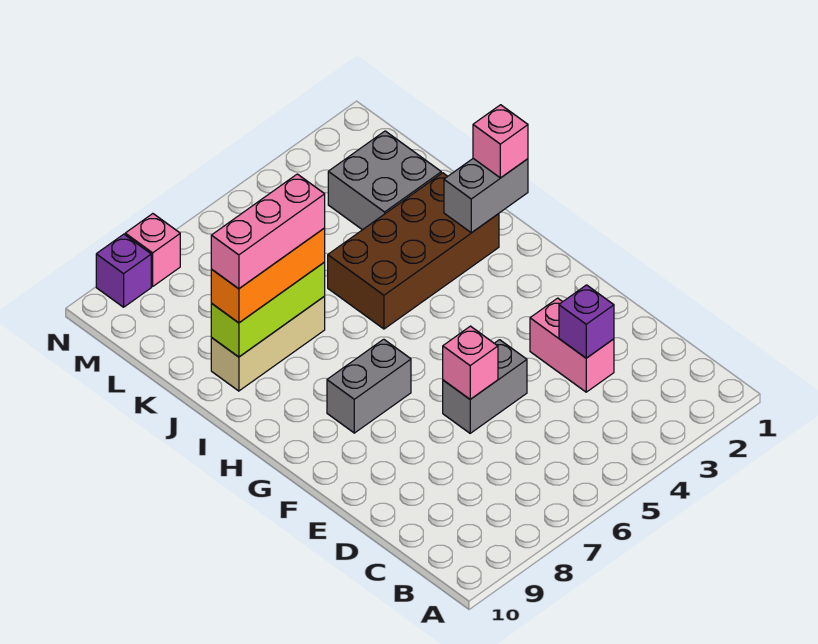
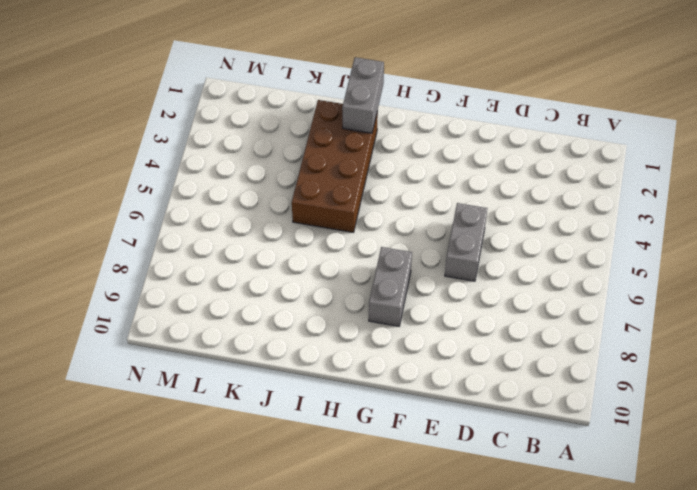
none -> pink brick D3:E3 level 1
none -> tan brick J7:J9 level 1
none -> grey brick K2:L3 level 1

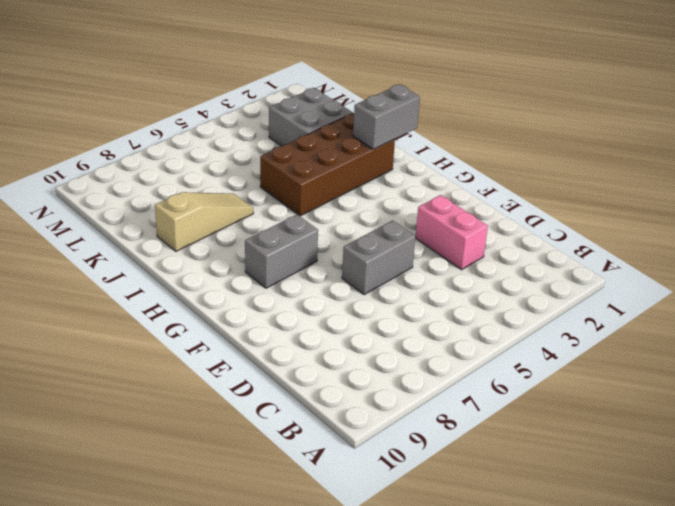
tan slope J7:J9 level 1 top 9 -> tan brick J7:J9 level 1
none -> pink brick N8 level 1
none -> purple brick N9 level 1
none -> purple brick D3 level 2

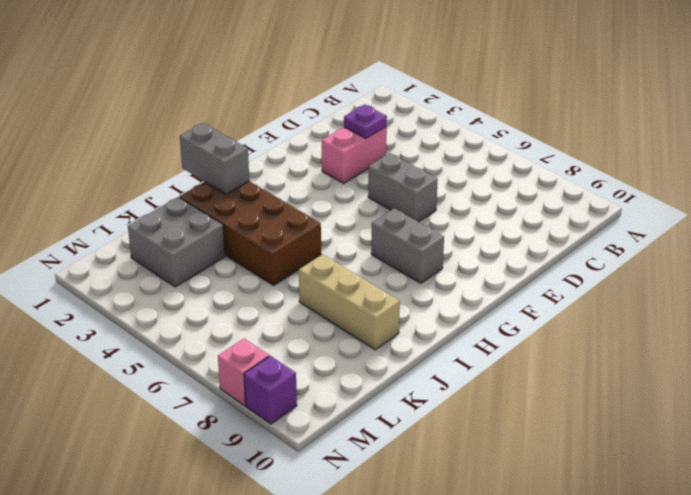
purple plate D3 level 2 -> purple brick D3 level 2
none -> pink brick E6 level 2
none -> lime brick J7:J9 level 2
none -> pink brick I1 level 3

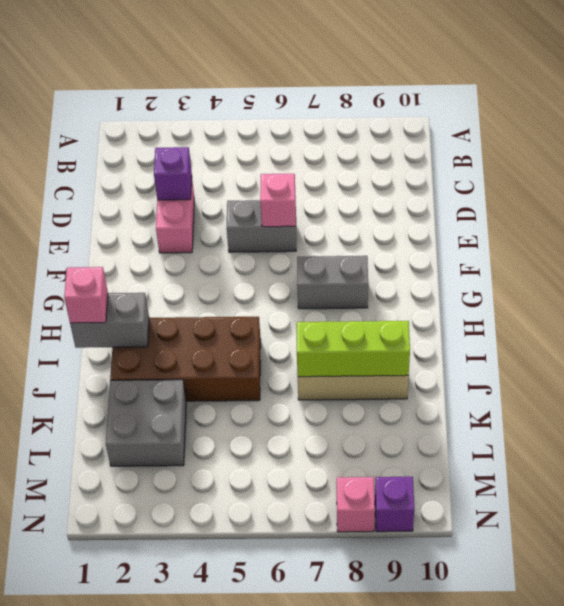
none -> orange brick J7:J9 level 3
none -> pink brick J7:J9 level 4

